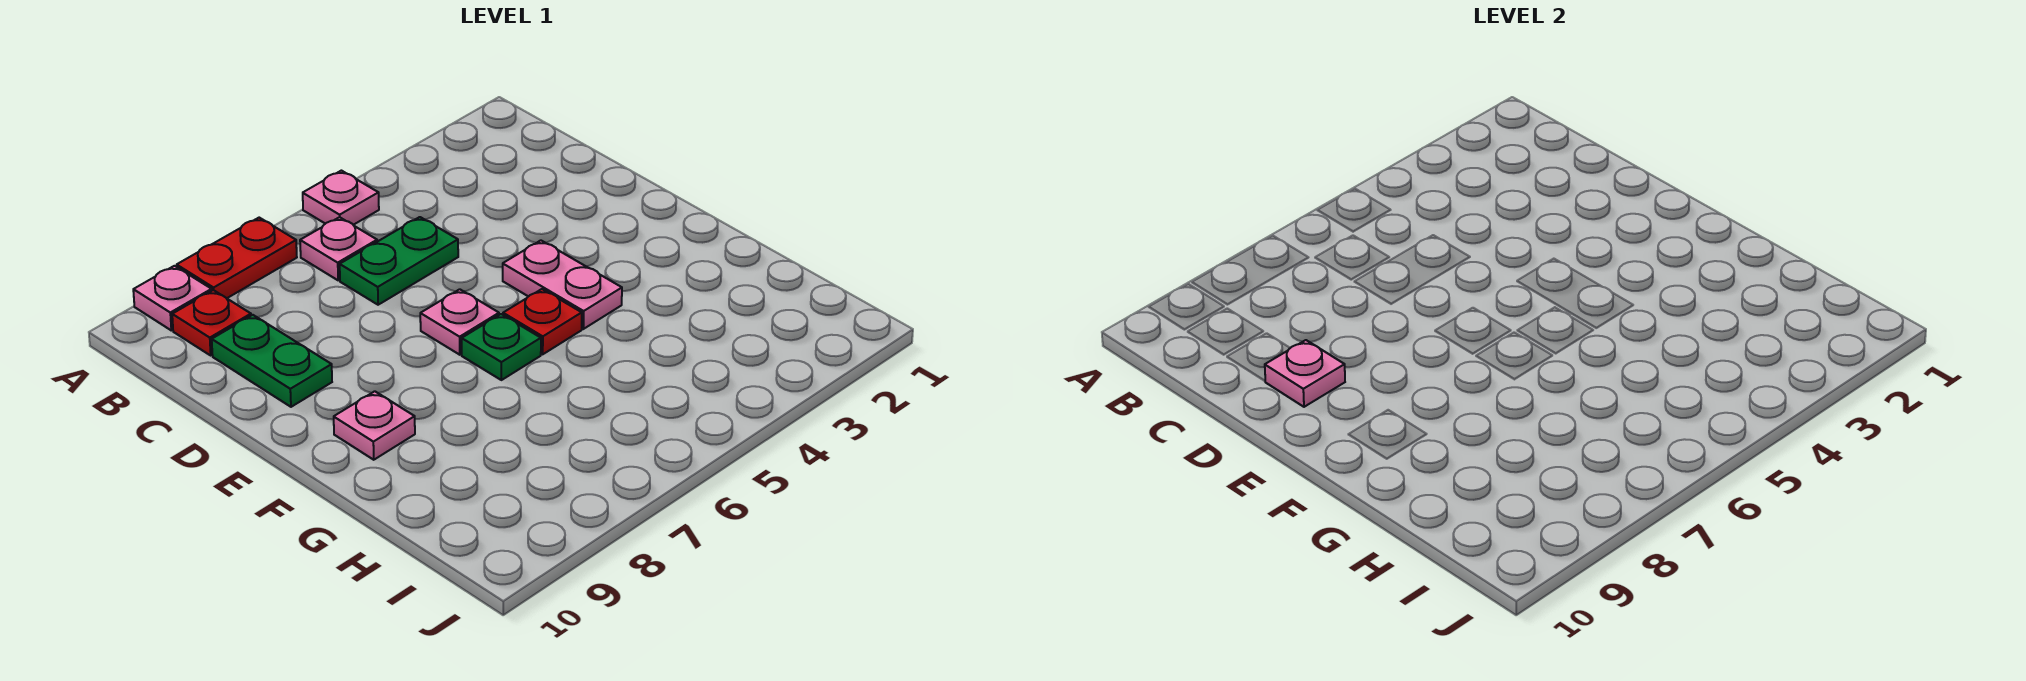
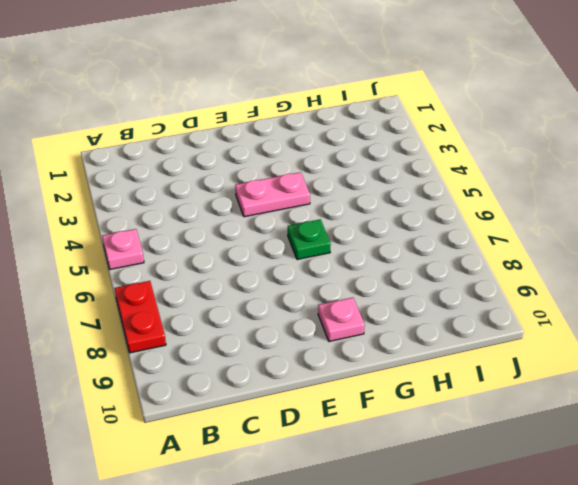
none -> pink plate A9 level 1
none -> pink plate B6 level 1
none -> red plate B9 level 1

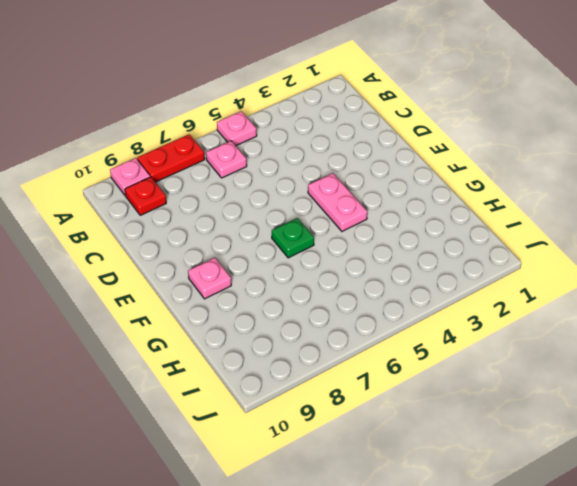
none -> green plate C5:C6 level 1
none -> green plate C9:D9 level 1
none -> pink plate E6 level 1

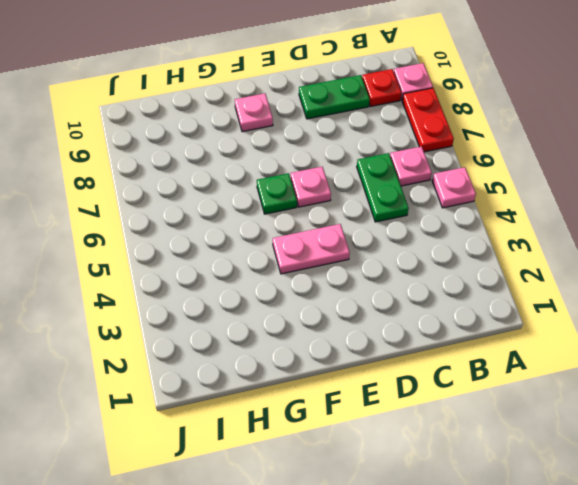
none -> red plate F5 level 1
none -> pink plate D9 level 2

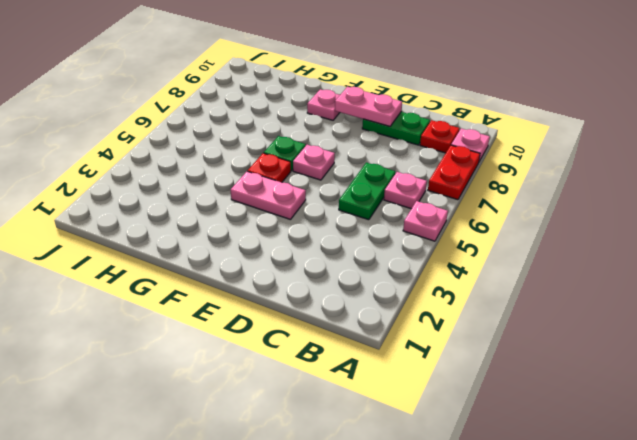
pink plate D9:E9 level 2 -> pink plate D9 level 2

